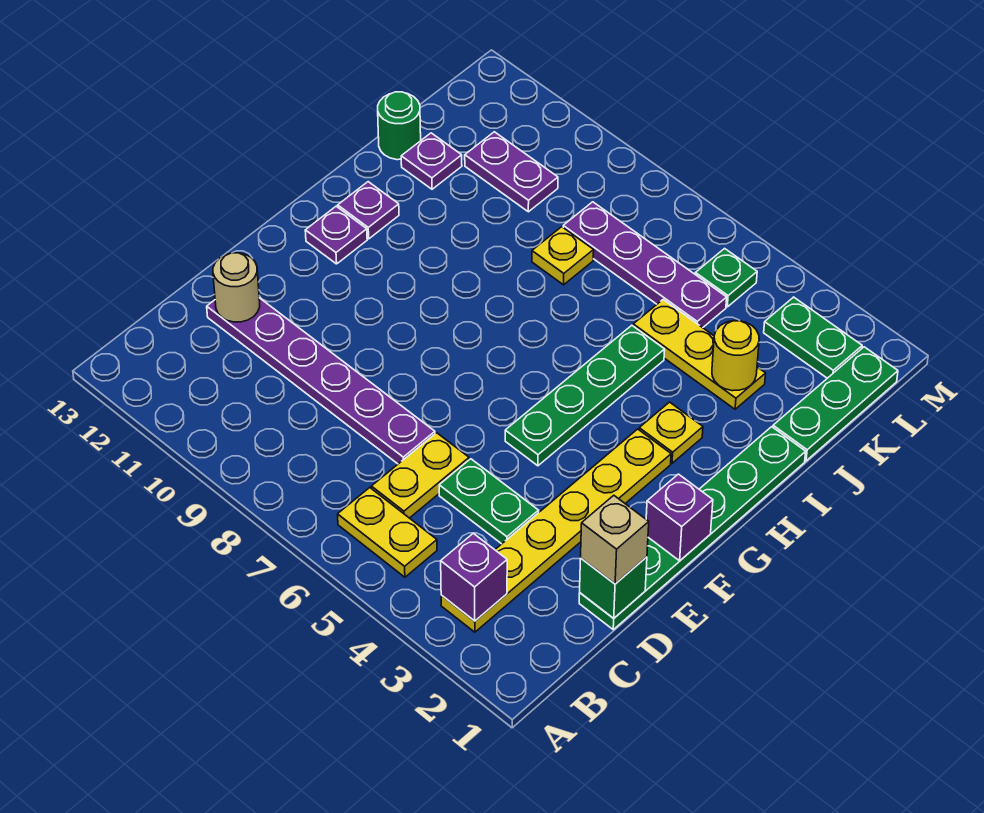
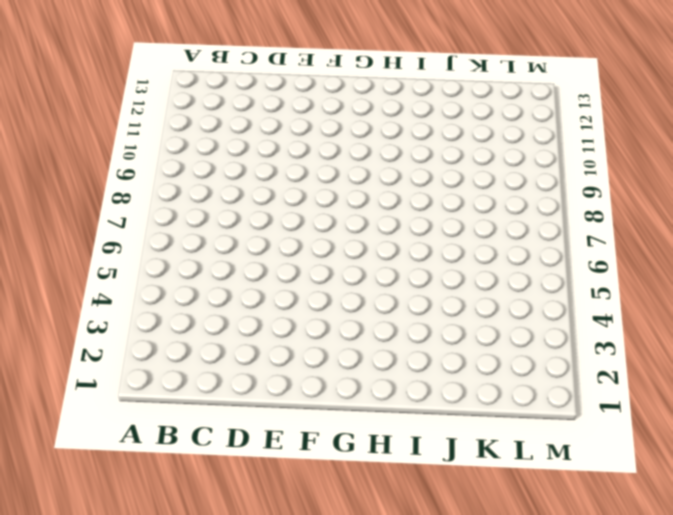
none -> yellow plate B3:G3 level 1
none -> yellow plate B5:B6 level 1
none -> yellow plate C6:D6 level 1

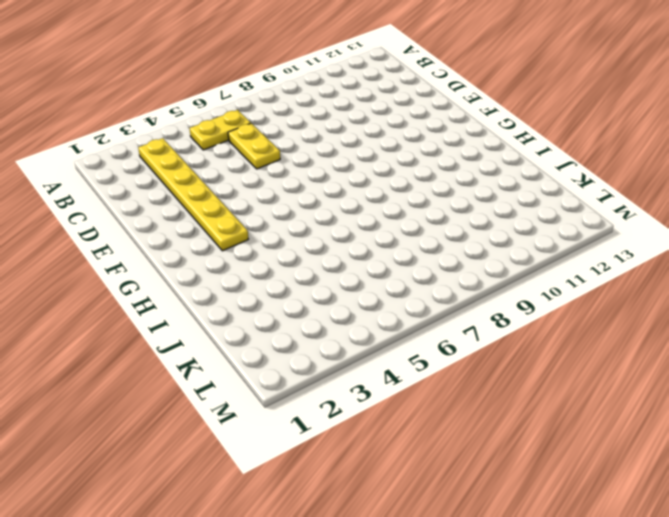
none -> green plate D1:I1 level 1
none -> green plate D4:D5 level 1
none -> purple plate D7:D12 level 1

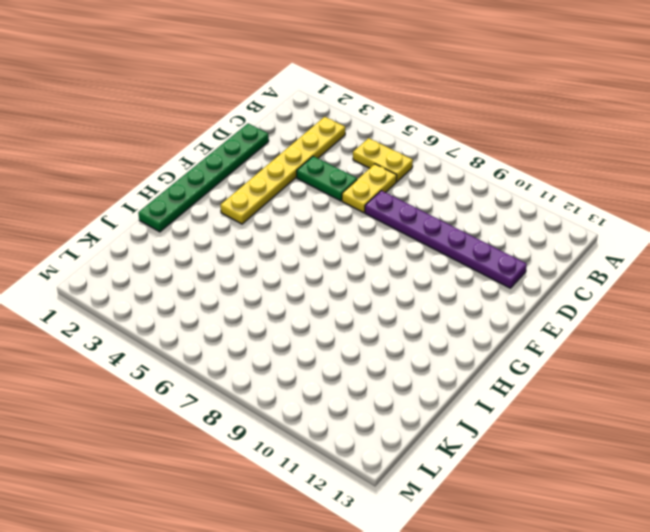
none -> green plate F5:I5 level 1
none -> purple plate G12 level 1
none -> yellow plate H3 level 1

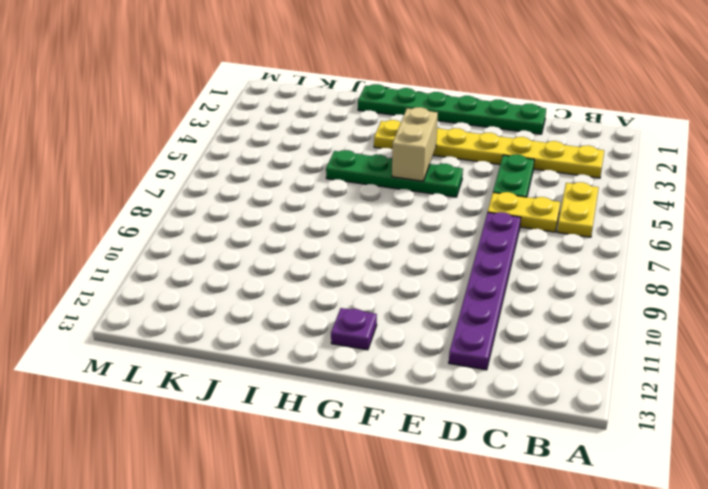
tan brick G4:G5 level 2 -> none
none -> purple plate H12 level 1
none -> green plate J1:L1 level 1
none -> yellow plate J3:J5 level 1

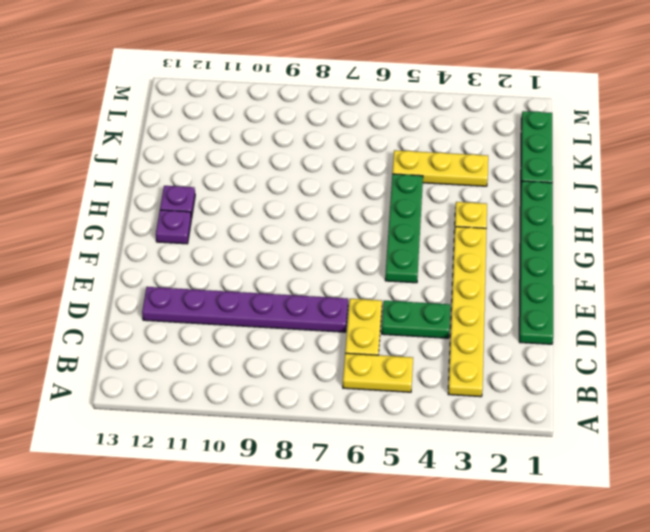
none -> yellow plate J8 level 1
none -> purple plate J12 level 1
none -> green round brick J13 level 1

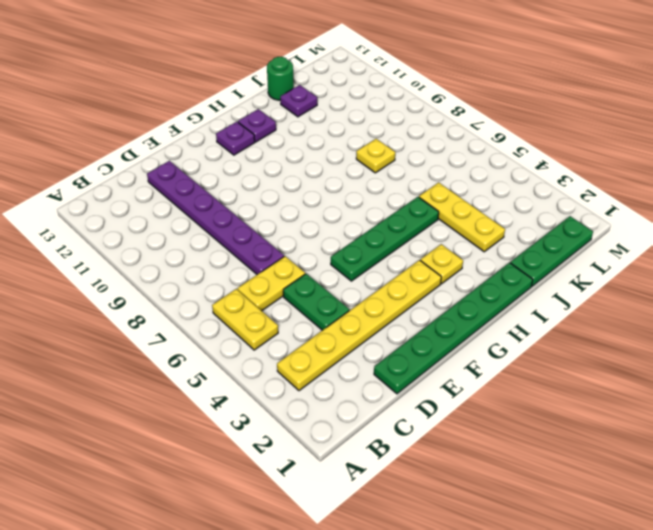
none -> purple plate K5:K8 level 1
none -> purple plate K10:K11 level 1
none -> green plate L2:L3 level 1

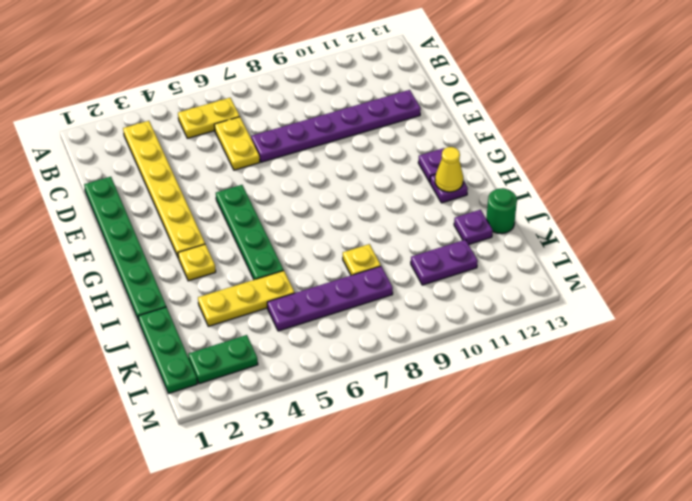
yellow cone H12 level 2 -> none
none -> green plate D4:D5 level 1
none -> green plate L5 level 1
none -> purple brick B3 level 2

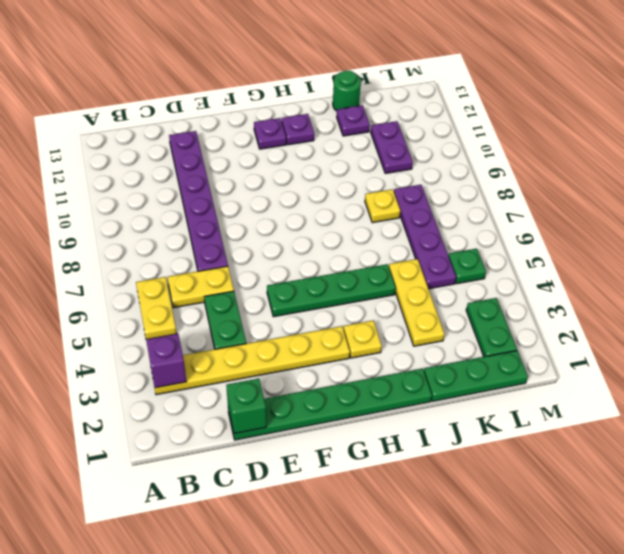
none -> tan round brick D12 level 2
none -> purple brick F1 level 2
none -> yellow round brick J3 level 2

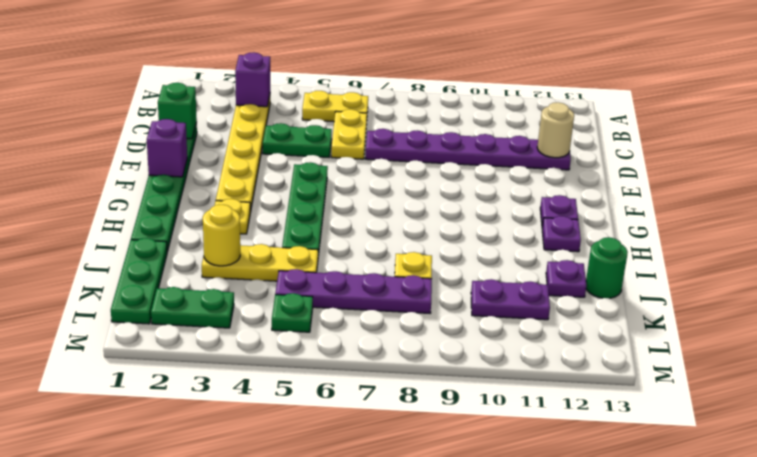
none -> tan brick D1 level 3

